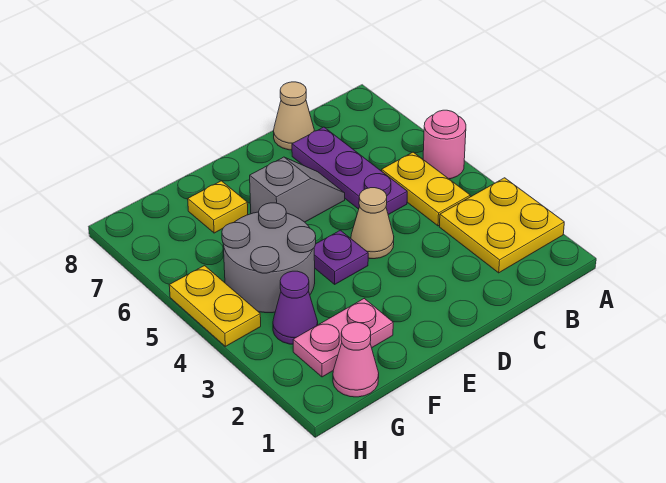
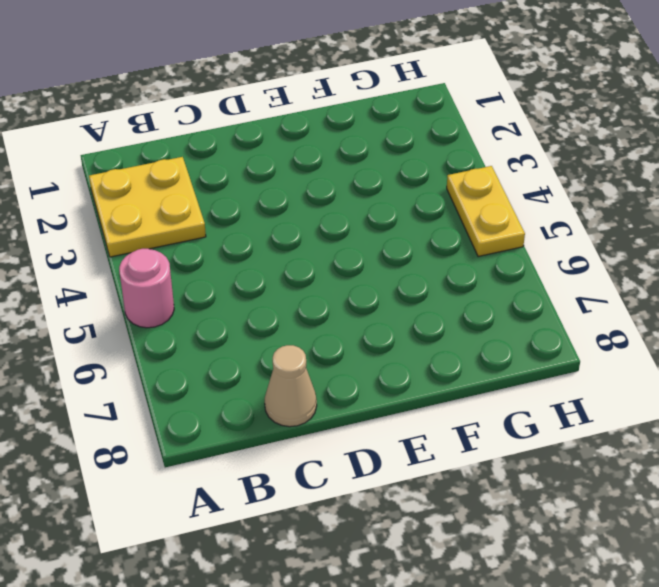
none -> yellow plate B4:B5 level 1
none -> purple plate C5:C7 level 1
none -> tan cone D4 level 1

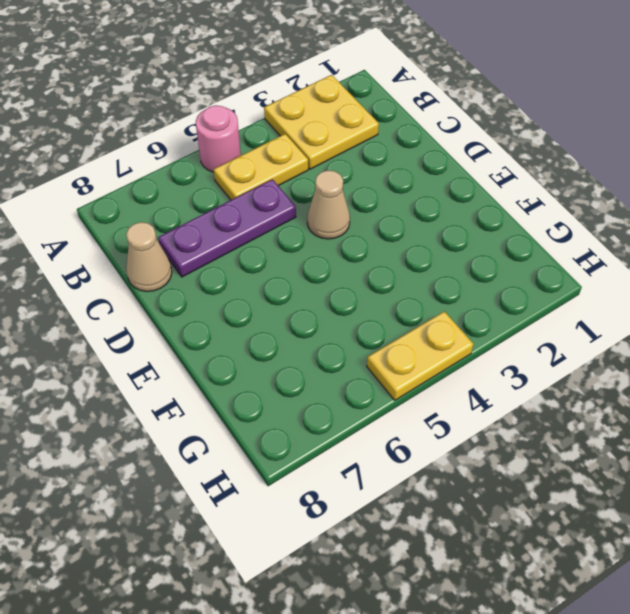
none -> grey slope D6:E6 level 1 top E
none -> purple plate E4 level 1
none -> pink plate F2:G2 level 1

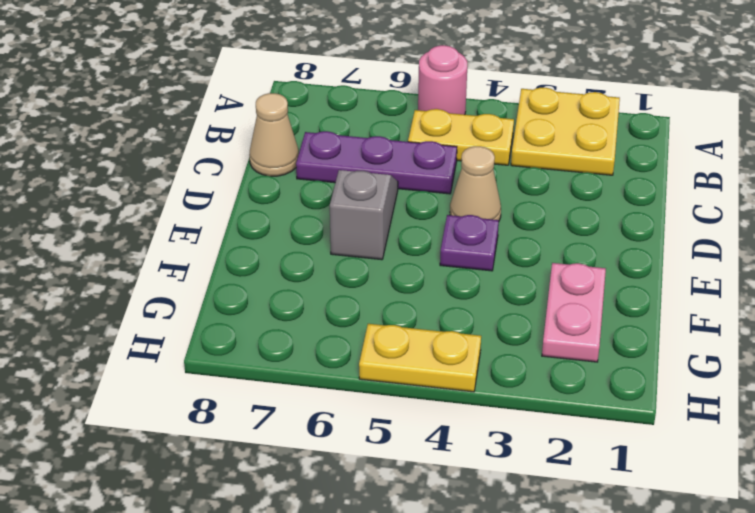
none -> grey round brick F4:G5 level 1
none -> yellow plate F7 level 1
none -> pink cone G1 level 1

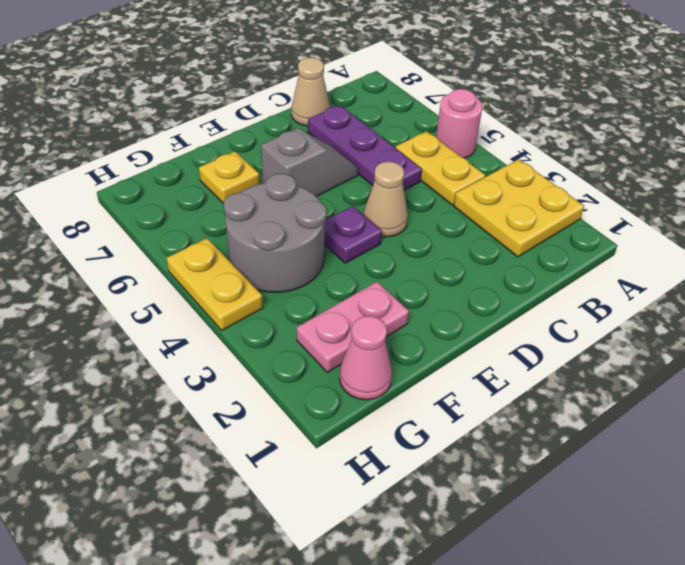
none -> purple cone G3 level 1

